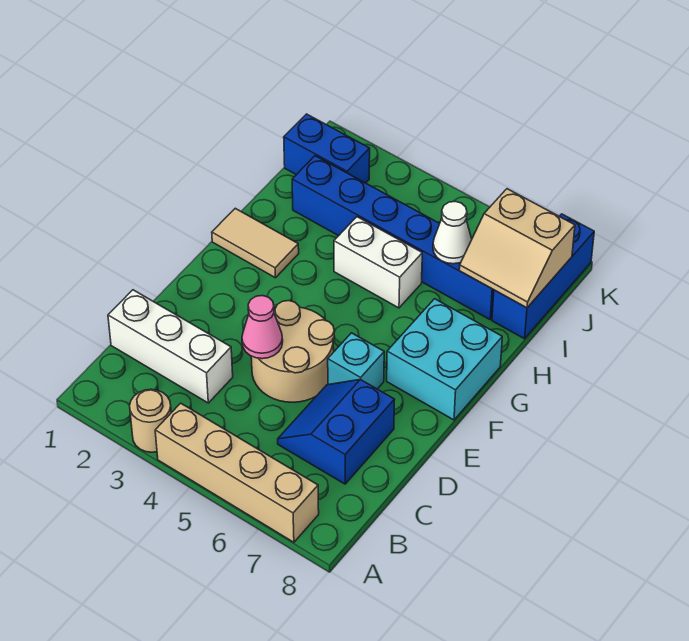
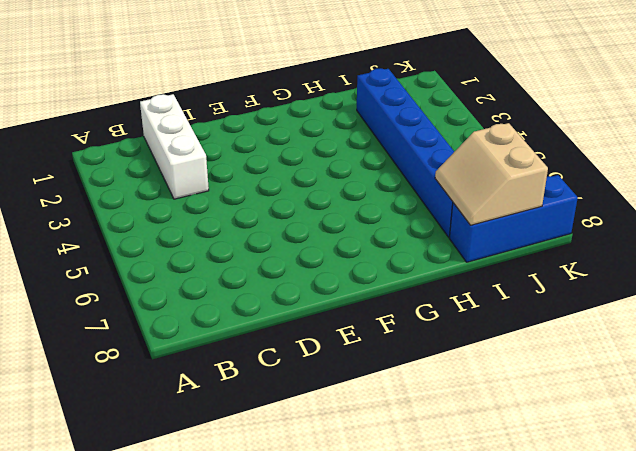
none -> tan round brick A3 level 1
none -> tan brick A4:A7 level 1
none -> blue slope C6:D7 level 1 top 7

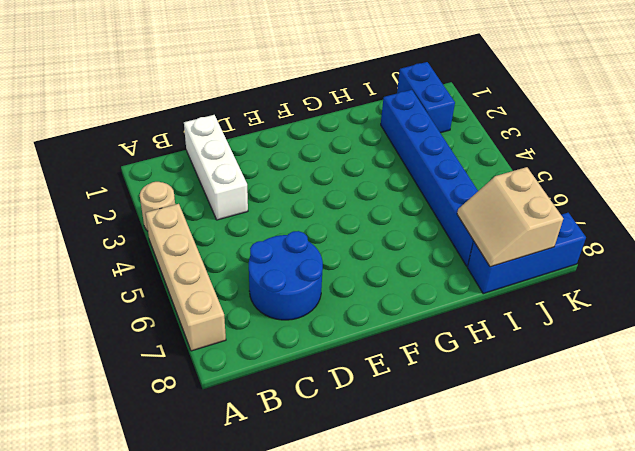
blue round brick C6:D7 level 1 -> blue slope C6:D7 level 1 top 7
none -> tan round brick D4:E5 level 1
none -> cyan brick E6 level 1
none -> cyan brick F7:G8 level 1

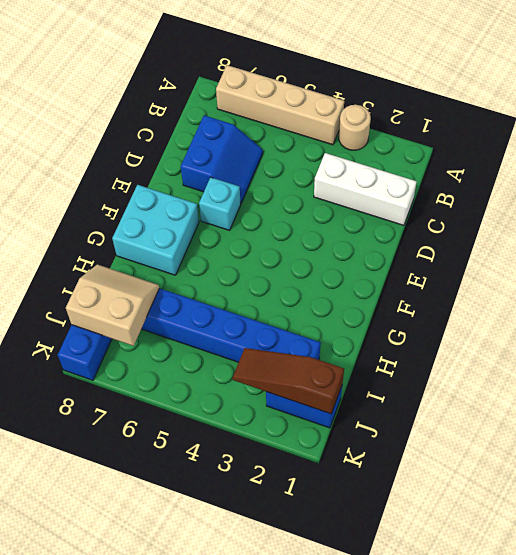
brown slope J1:J3 level 2 top 1 -> none
none -> tan round brick D4:E5 level 1
none -> tan tile G1:G2 level 1
none -> white brick H4:H5 level 1

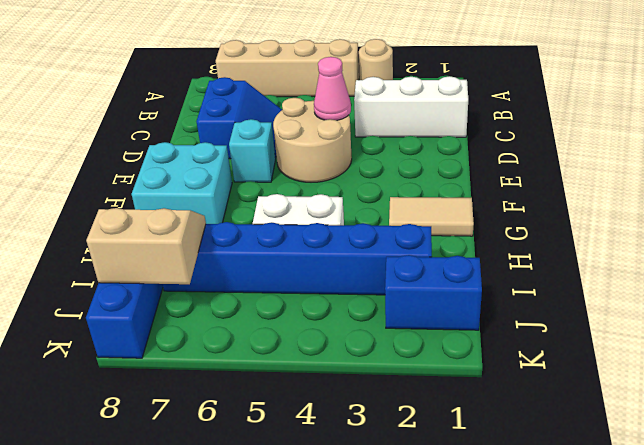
none -> white cone I6 level 2

